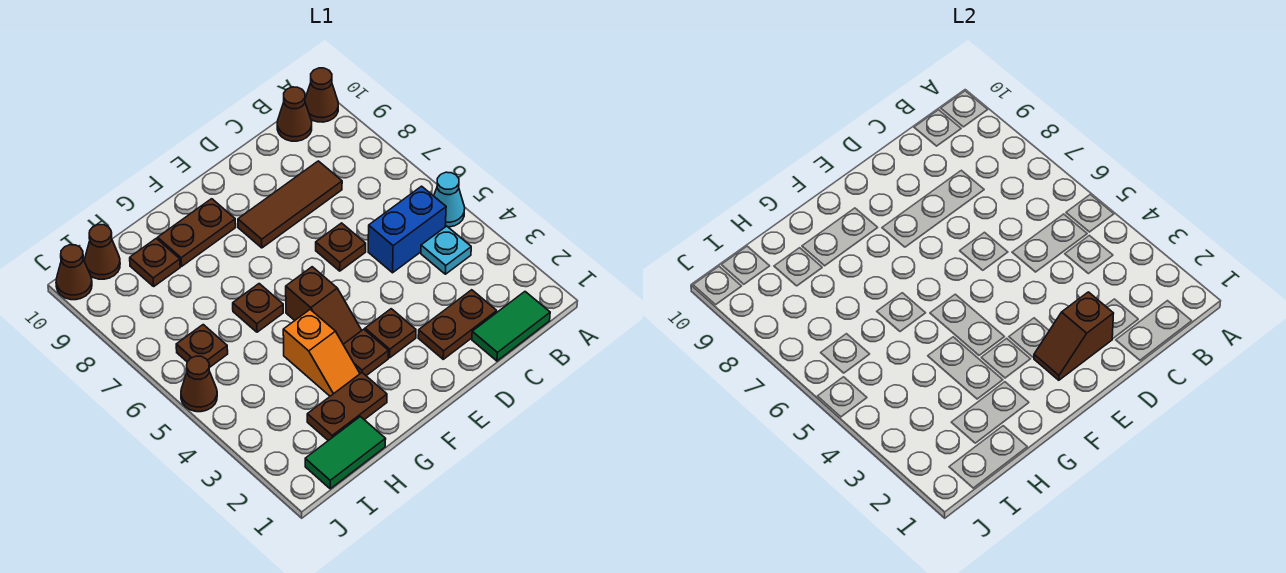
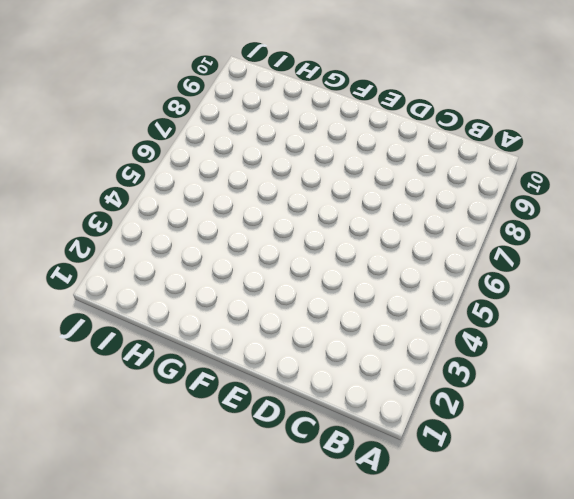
none -> cyan cone A5 level 1
none -> brown cone A10 level 1
none -> green tile B1:C1 level 1

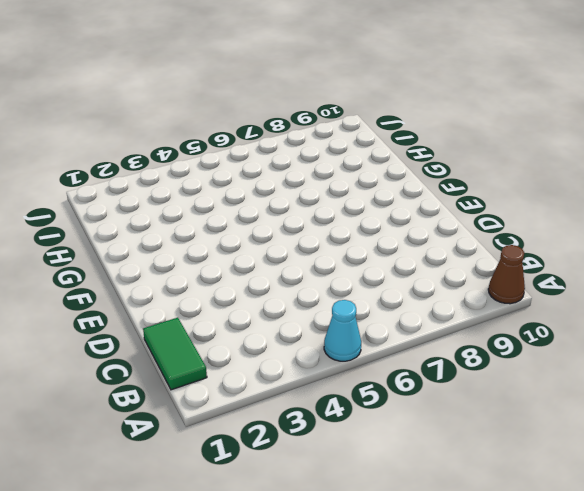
none -> cyan plate B4 level 1
none -> blue brick B5:C5 level 1
none -> brown cone B10 level 1

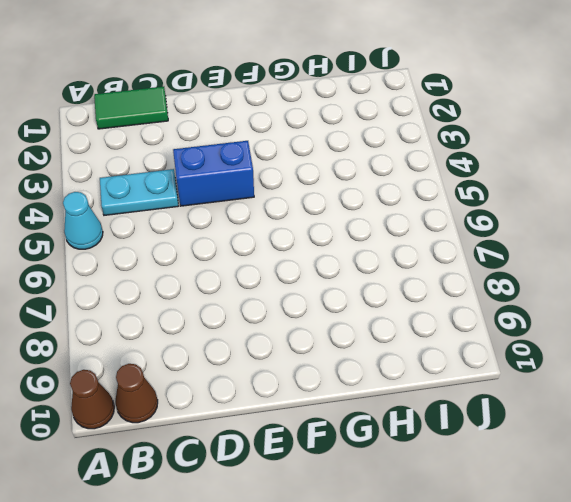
cyan plate B4:C4 level 1 -> cyan plate B4 level 1
blue brick D4:E4 level 1 -> blue brick B5:C5 level 1
none -> brown plate C2:D2 level 1
none -> brown tile C8:E8 level 1
none -> brown plate D6 level 1

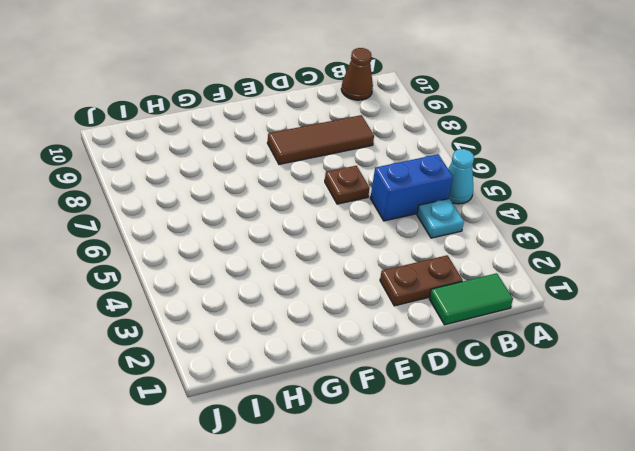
none -> brown cone A10 level 1
none -> brown plate E3 level 1
none -> brown plate F3 level 1

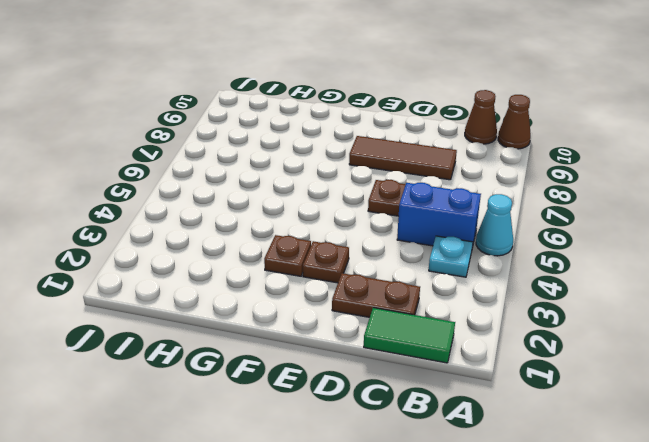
none -> brown slope F4:F5 level 1 top 5
none -> brown plate F9:G9 level 1
none -> brown plate G2:H2 level 1

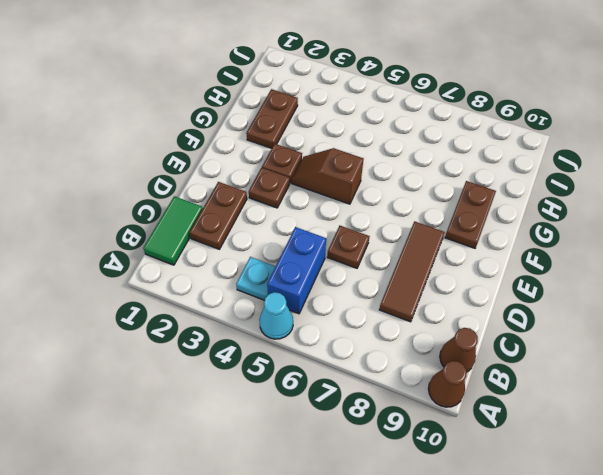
none -> orange slope G3:G4 level 1 top 4
none -> brown plate G6 level 1
none -> green tile H1:I1 level 1

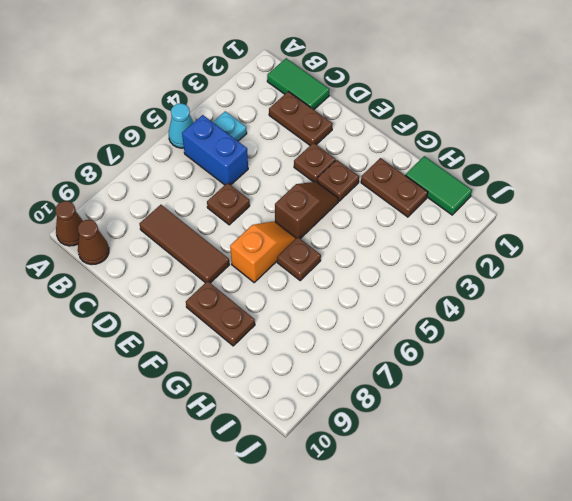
orange slope F6:F7 level 1 top 7 -> orange slope G3:G4 level 1 top 4
none -> brown plate H9 level 1
none -> brown plate I6 level 1
none -> brown cone I10 level 1

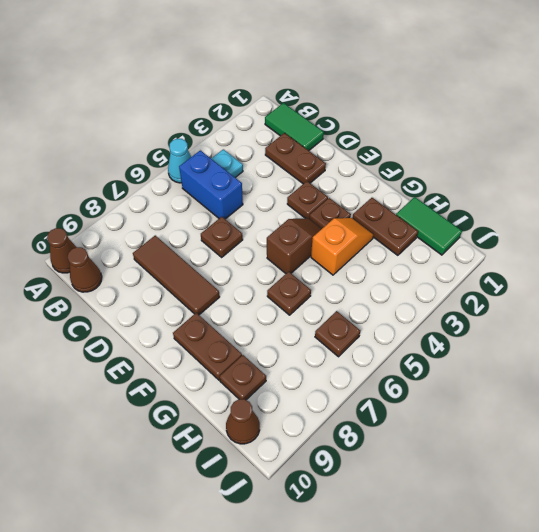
none -> brown cone J5 level 1
none -> brown cone J10 level 1
none -> brown slope D2:E2 level 2 top D

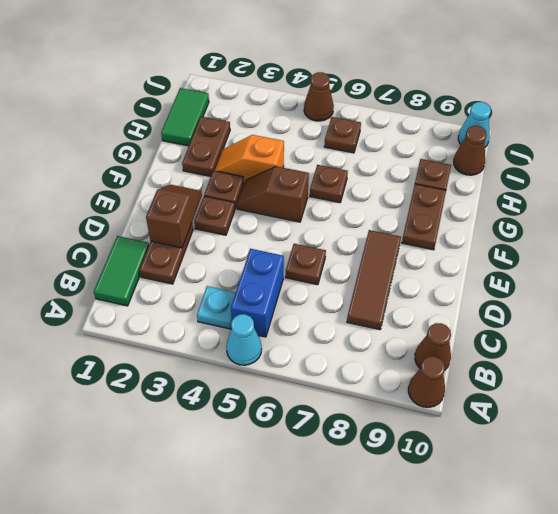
cyan cone J10 level 1 -> brown cone J10 level 1

